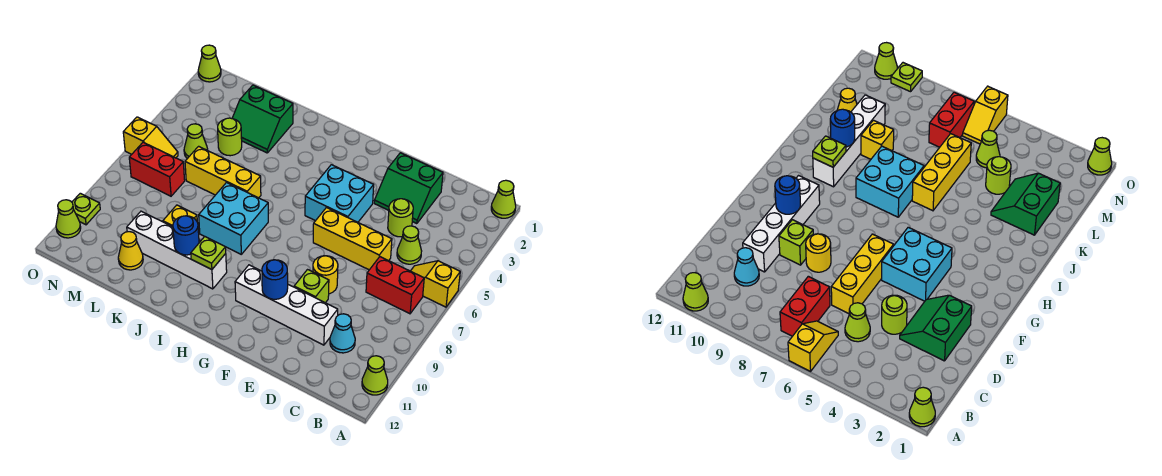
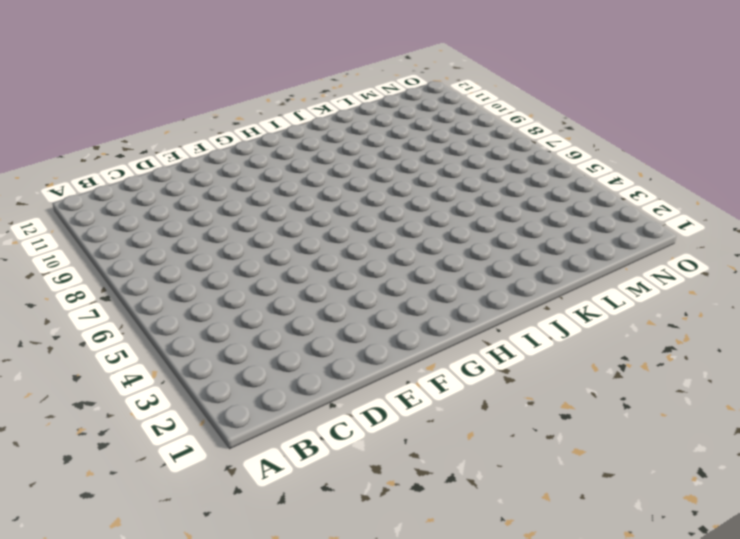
none -> lime cone A1 level 1
none -> yellow slope A6:B6 level 1 top A
none -> lime cone A11 level 1

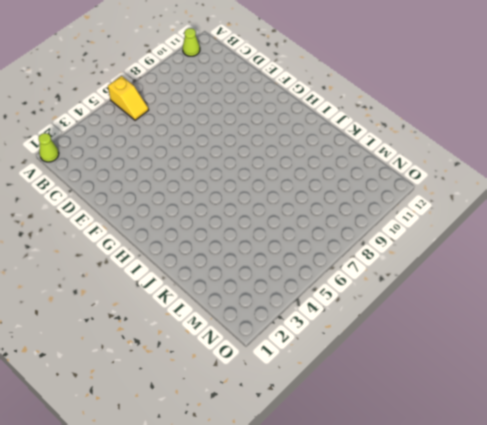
none -> red brick B7:C7 level 1
none -> lime cone C5 level 1
none -> cyan cone C10 level 1

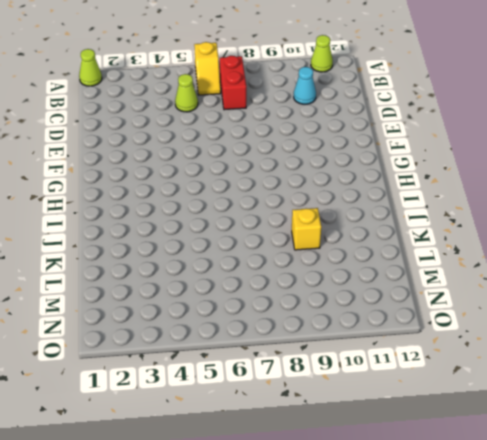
none -> green slope D2:E3 level 1 top 2
none -> lime round brick D4 level 1
none -> yellow brick D6:F6 level 1

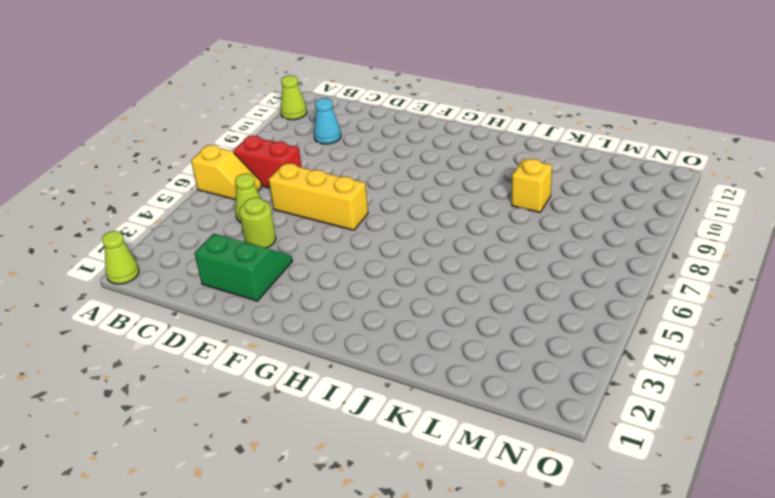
none -> white brick D10:G10 level 1
none -> yellow round brick E8 level 1
none -> lime brick E9 level 1

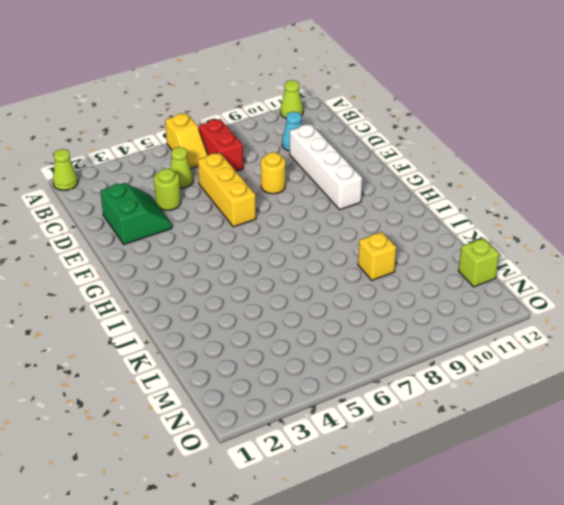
lime brick M12 level 1 -> lime brick E9 level 1
none -> cyan brick F4:G5 level 1
none -> cyan brick I7:J8 level 1
none -> white brick I10:L10 level 1

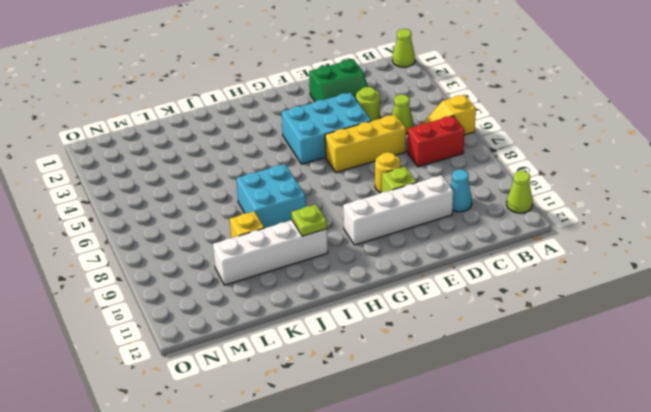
cyan brick E4:G5 level 1 -> cyan brick F4:G5 level 1
none -> yellow brick J6:L6 level 1
none -> green slope K2:L3 level 1 top 2
none -> lime round brick L4 level 1

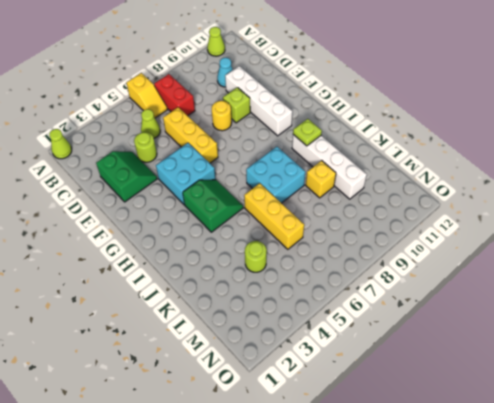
green slope H4:I5 level 1 top 4 -> green slope K2:L3 level 1 top 2
none -> yellow cone L11 level 1
none -> lime cone M5 level 1
none -> red brick M7:N7 level 1

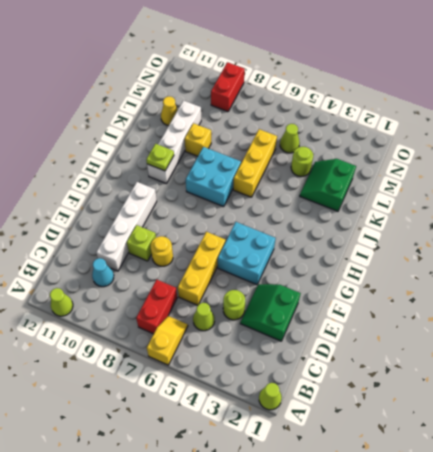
red brick N9:O9 level 1 -> red brick M7:N7 level 1
none -> yellow slope N6:O6 level 1 top O
none -> lime cone O1 level 1
none -> lime plate O10 level 1

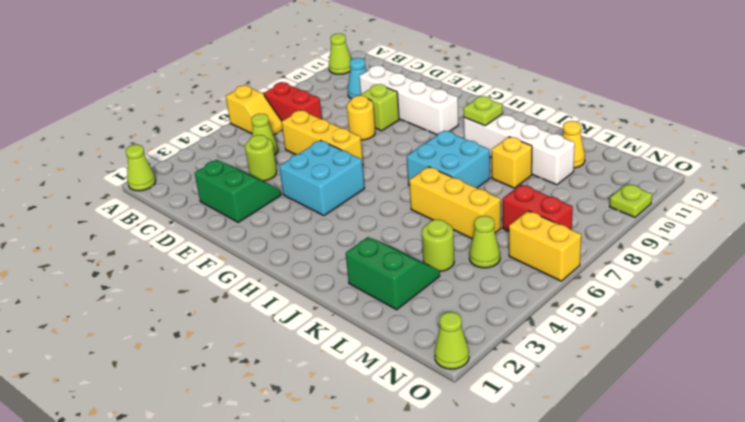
yellow brick N6:O6 level 1 -> yellow slope N6:O6 level 1 top O
none -> lime cone O11 level 1
none -> blue round brick F10 level 2
none -> blue round brick J10 level 2

